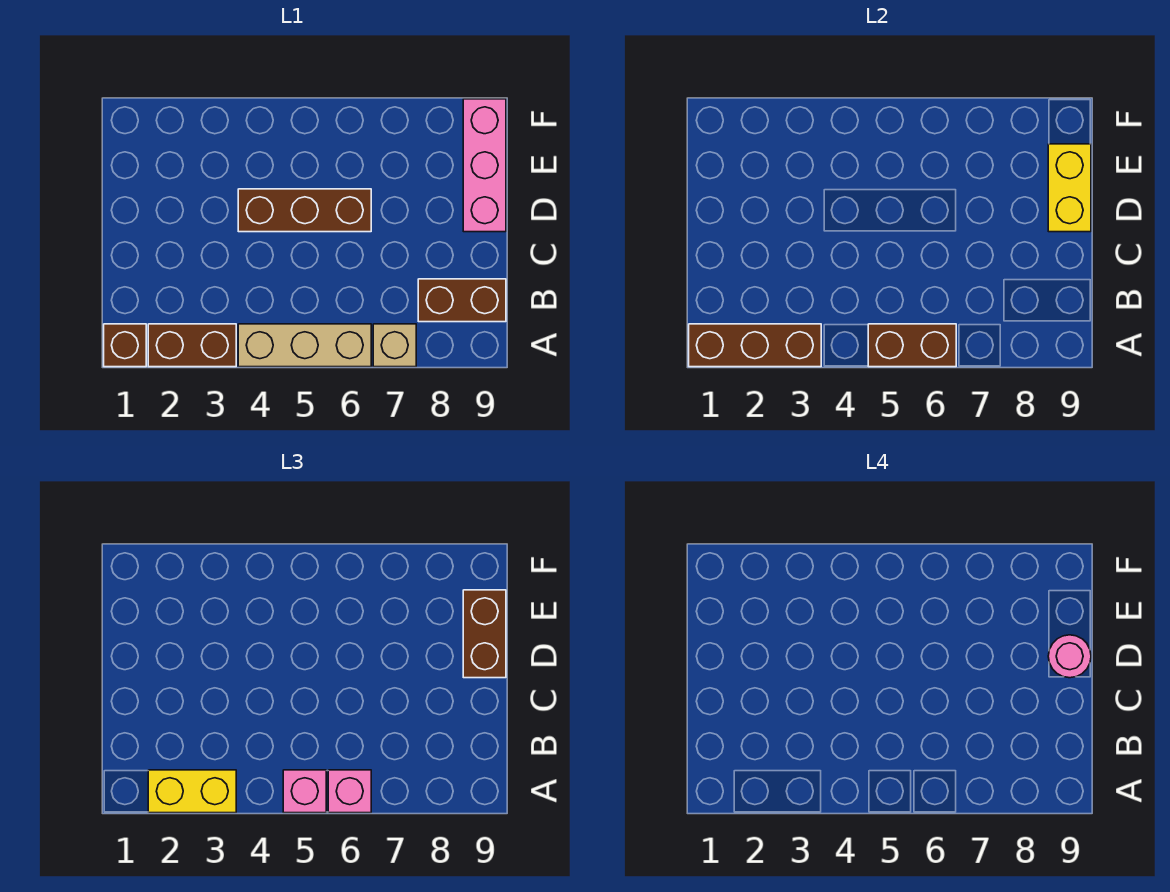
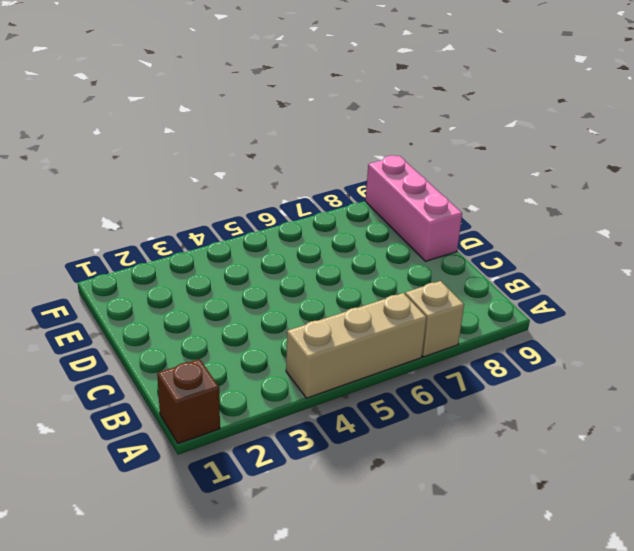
none -> brown brick A2:A3 level 1
none -> brown brick B8:B9 level 1
none -> brown brick D4:D6 level 1

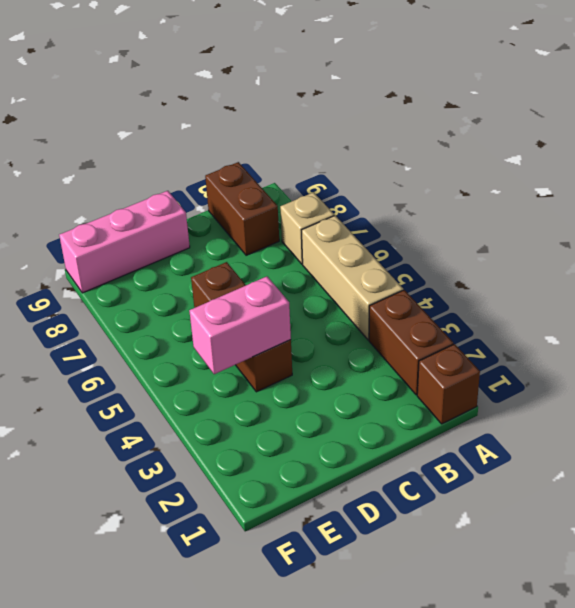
pink brick D4:E4 level 2 -> none
none -> brown brick A1:A3 level 2
none -> brown brick A5:A6 level 2
none -> yellow brick D9:E9 level 2

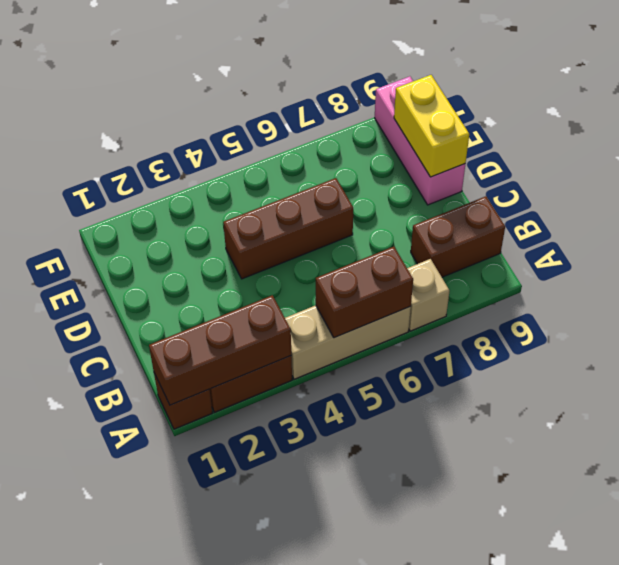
none -> yellow brick A2:A3 level 3
none -> pink brick A5 level 3
none -> pink brick A6 level 3

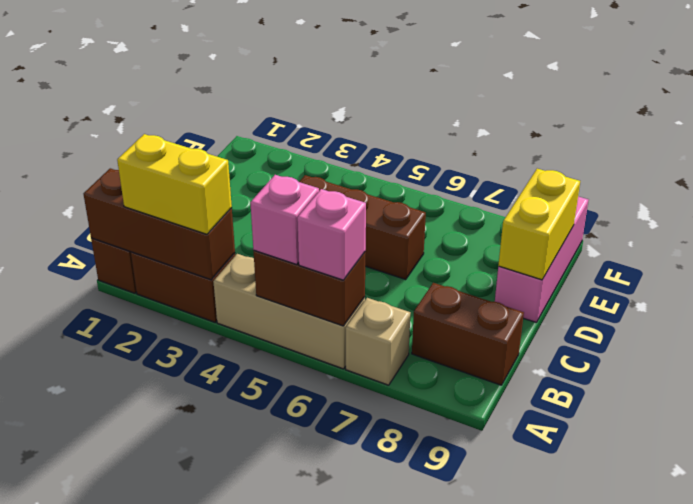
none -> brown brick D9:E9 level 3
none -> pink round brick D9 level 4

